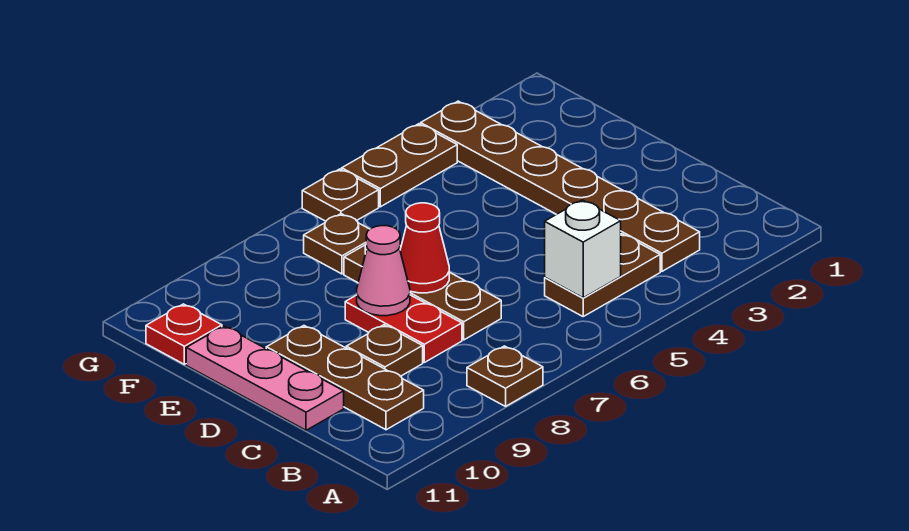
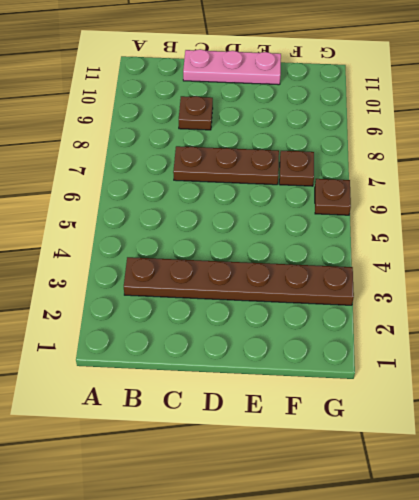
none -> brown plate A8 level 1
none -> brown plate B4:B5 level 1
none -> brown plate B10:D10 level 1

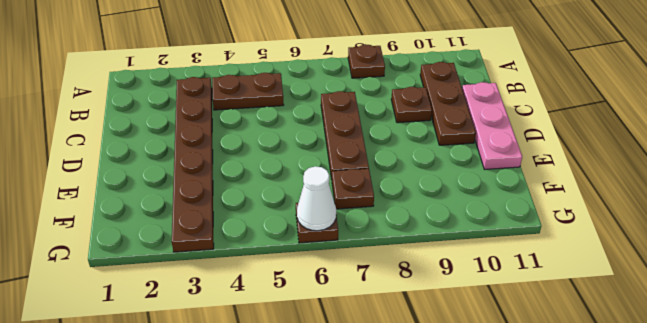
white cone G6 level 2 -> none
none -> red plate C8:D8 level 1
none -> red plate F11 level 1
none -> brown plate G4:G5 level 1

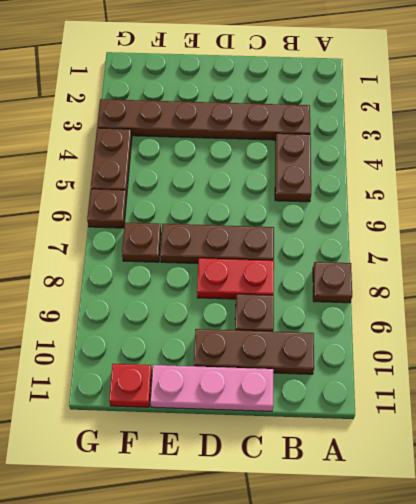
none -> white brick B5 level 2
none -> red cone D7 level 2
none -> pink cone D8 level 2

